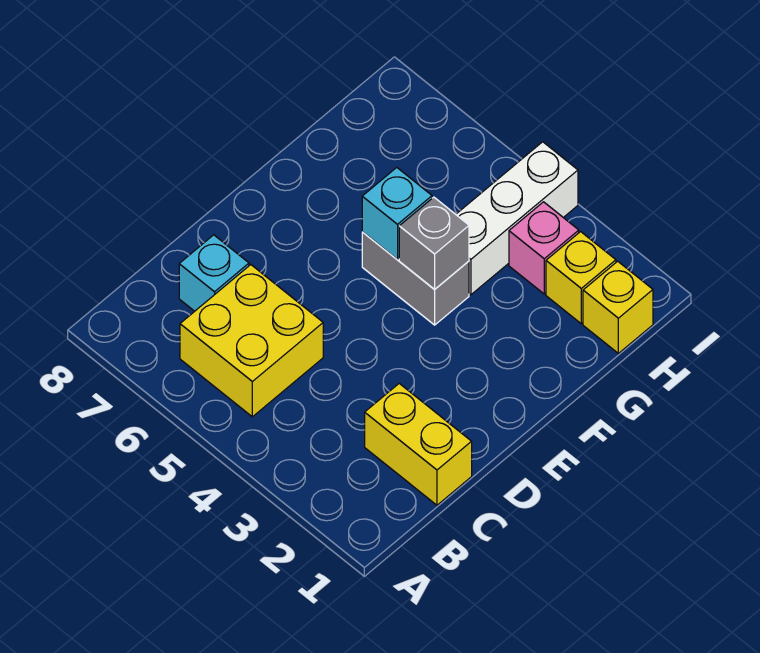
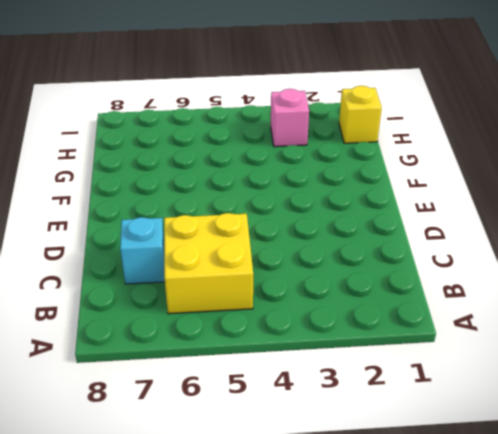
none -> yellow brick C1:C2 level 1
none -> grey brick F4:F5 level 1

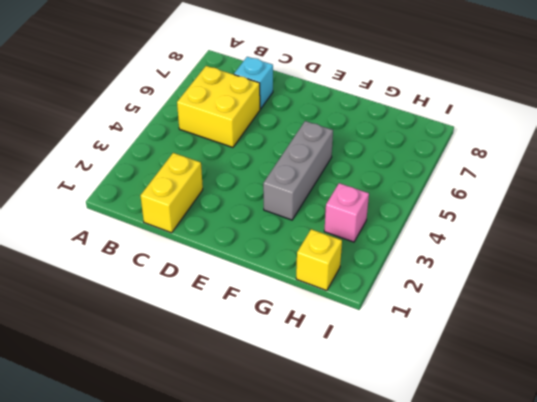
grey brick F3:F5 level 1 -> grey brick F4:F5 level 1
none -> white brick G4:I4 level 1
none -> yellow brick H2 level 1

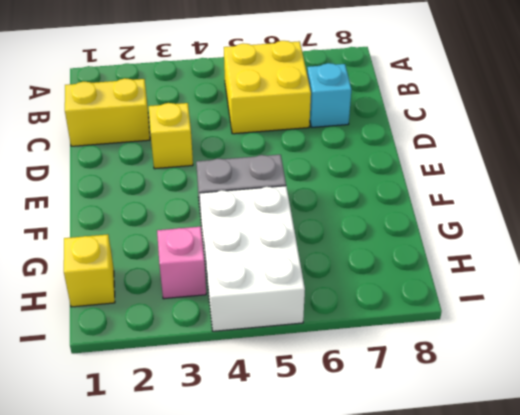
yellow brick D3 level 1 -> yellow brick H2 level 1
white brick G4:I5 level 1 -> white brick G4:I4 level 1
none -> grey brick F4 level 2
none -> cyan brick F5 level 2

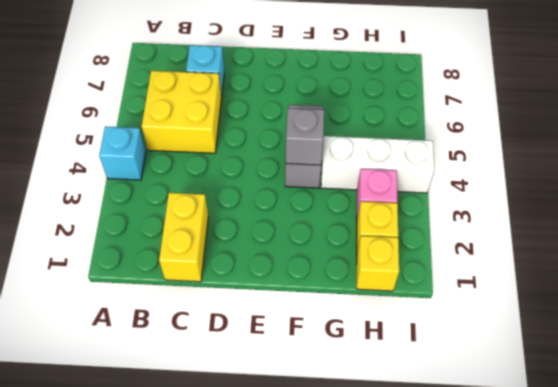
cyan brick A4 level 1 -> cyan brick F5 level 2

